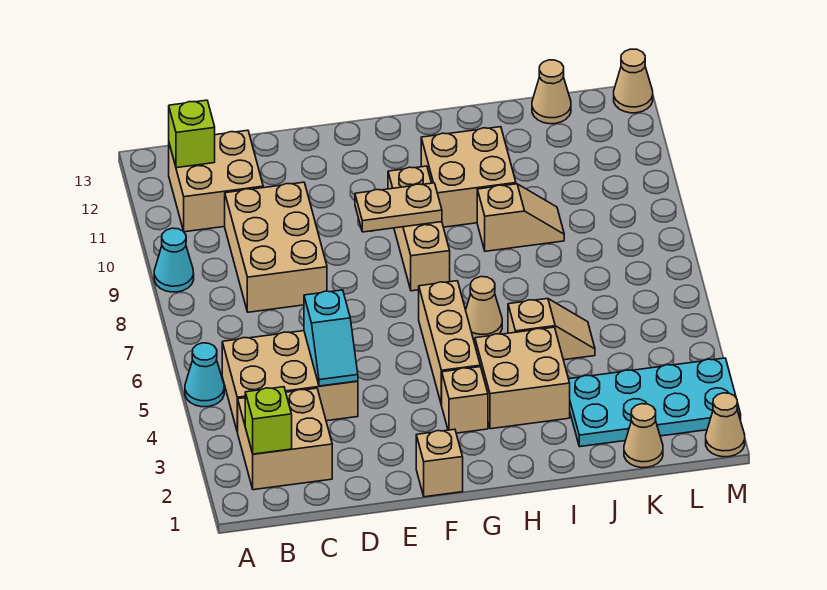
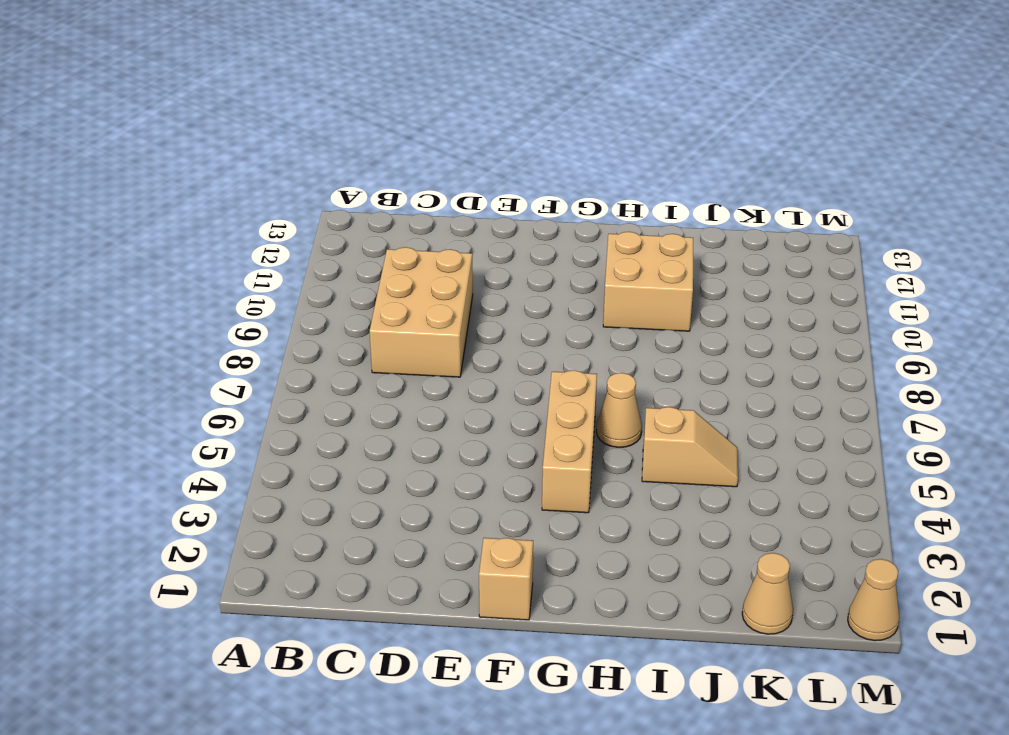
none -> cyan cone A5 level 1
none -> cyan cone A9 level 1
none -> tan brick B2:C3 level 1

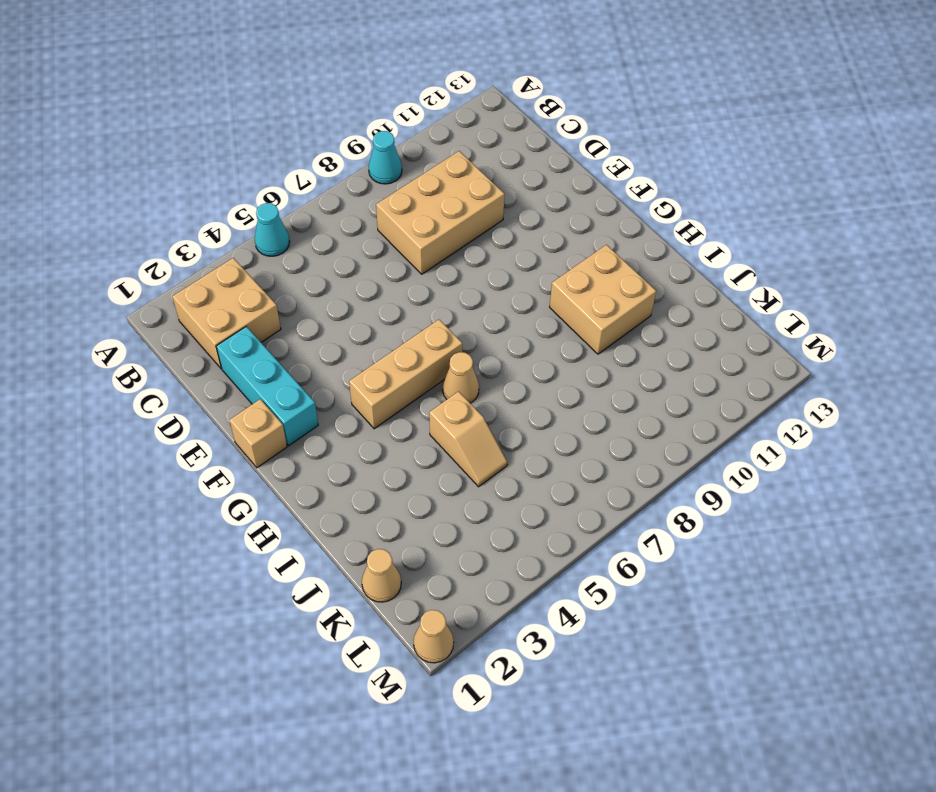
cyan brick D2:F2 level 1 -> none
none -> tan brick B4:D5 level 1
none -> tan brick B11:C12 level 1
none -> tan brick G3 level 1

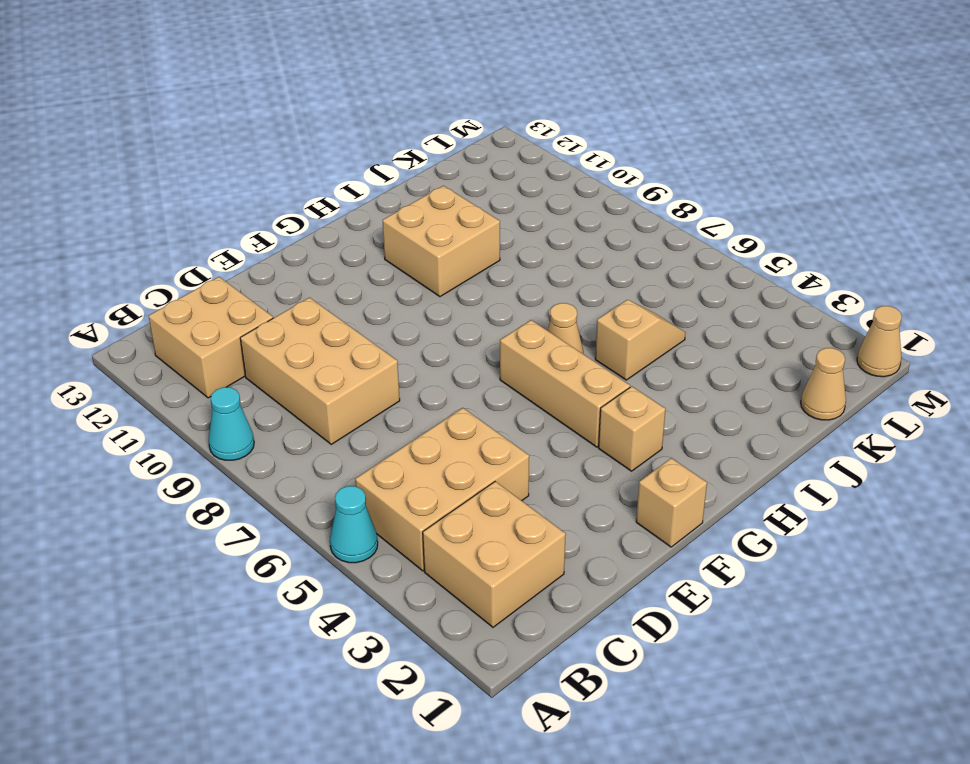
none -> tan brick G8:G10 level 1
none -> tan brick H3:I4 level 1
none -> tan slope I9:J9 level 1 top I

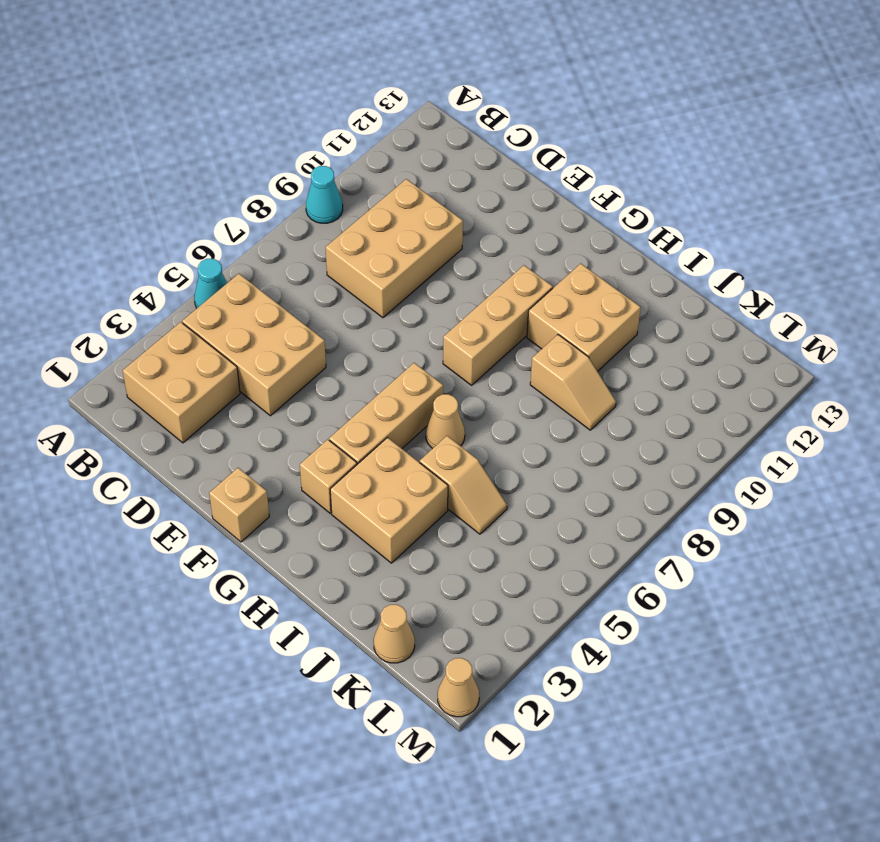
none -> tan brick B11:C12 level 1
none -> cyan plate J2:M3 level 1
none -> tan cone K13 level 1

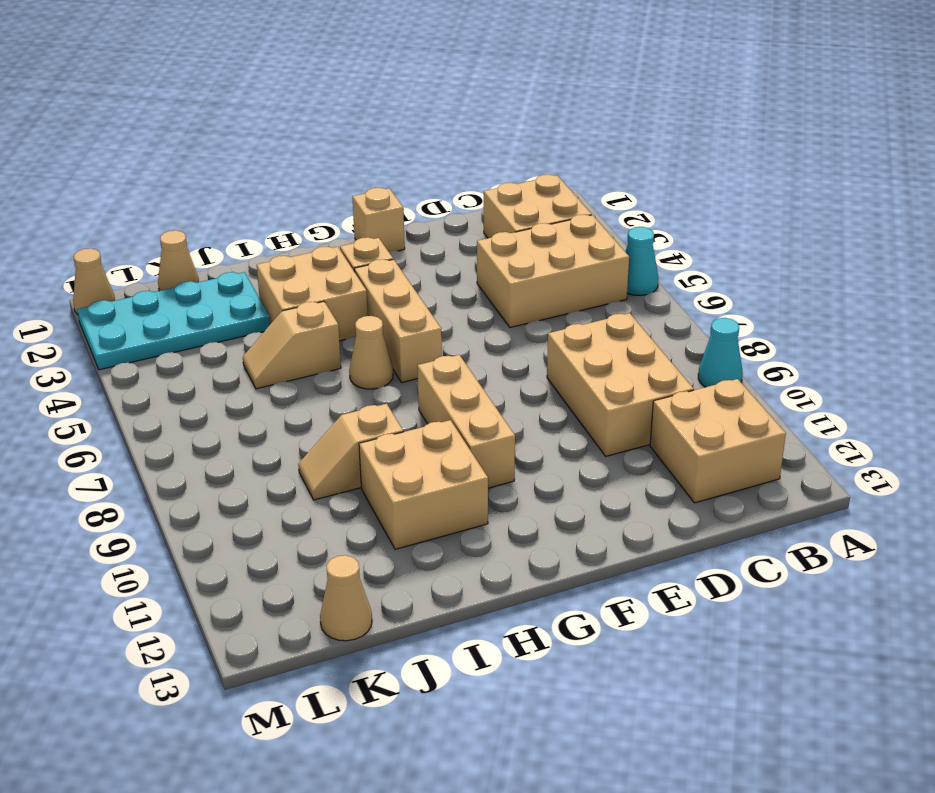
none -> tan cone M13 level 1
none -> lime brick B2 level 2
none -> lime brick B12 level 2

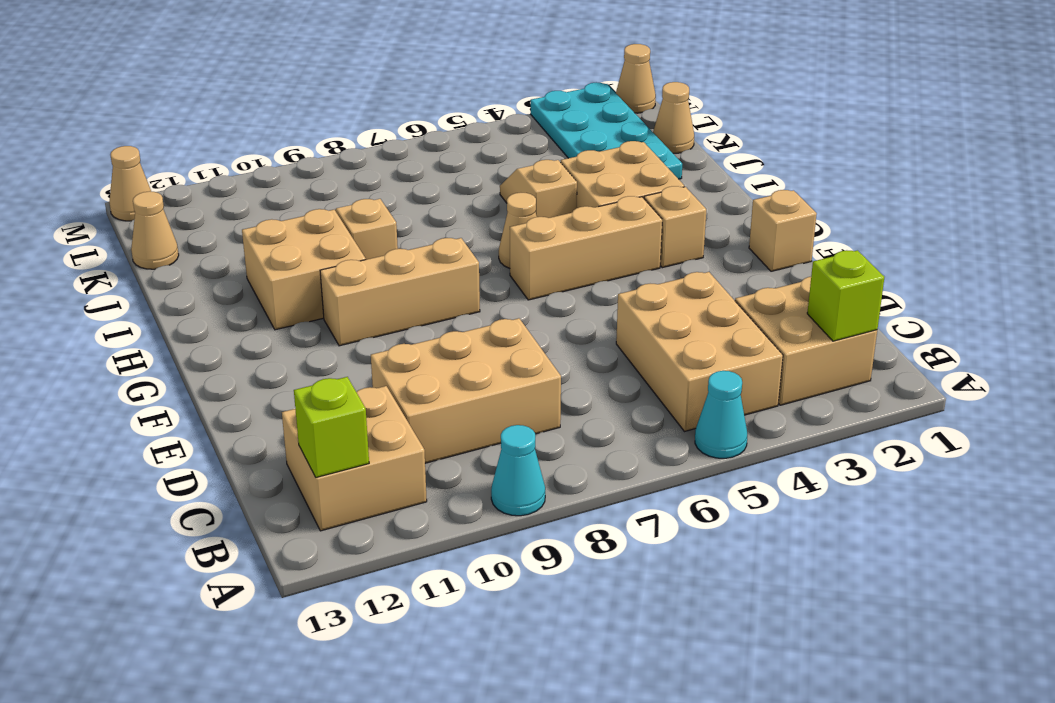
none -> cyan slope D4:D5 level 2 top 5
none -> tan plate F9:G9 level 2

